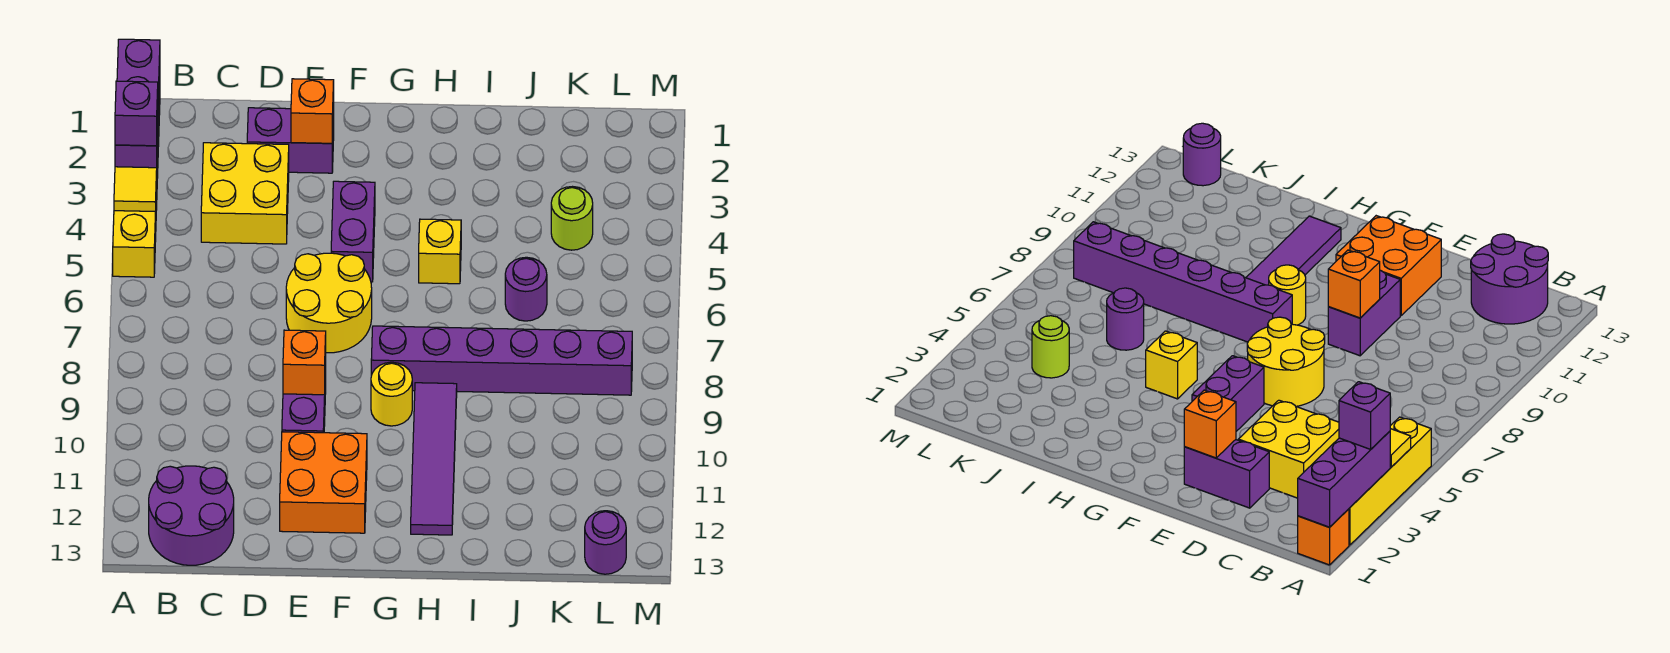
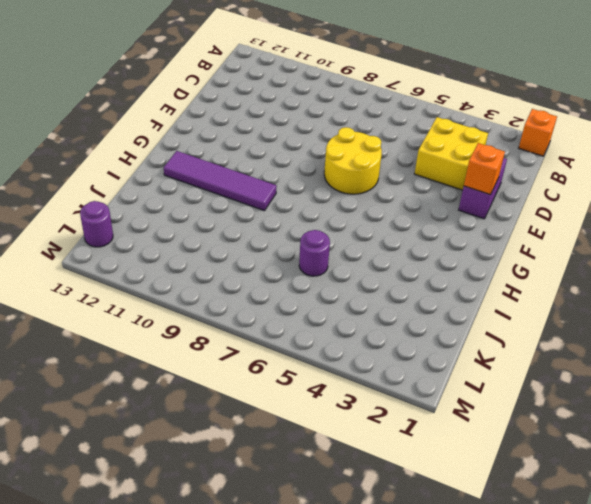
none -> yellow brick A2:A5 level 1
none -> purple round brick B12:C13 level 1
none -> purple brick E9:E10 level 1

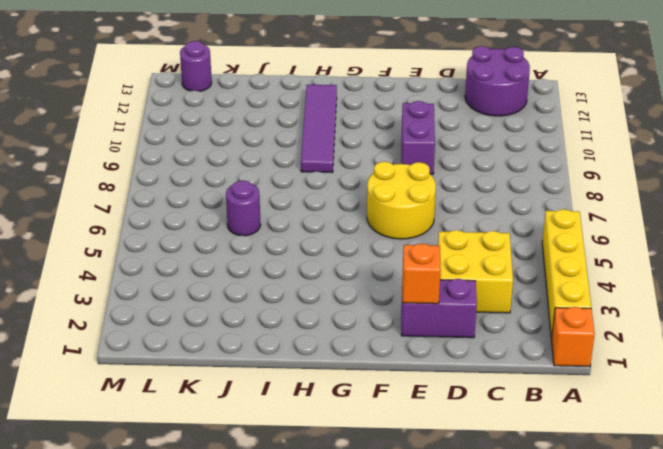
none -> orange brick E11:F12 level 1
none -> purple brick F4:F5 level 1
none -> purple brick G8:L8 level 1

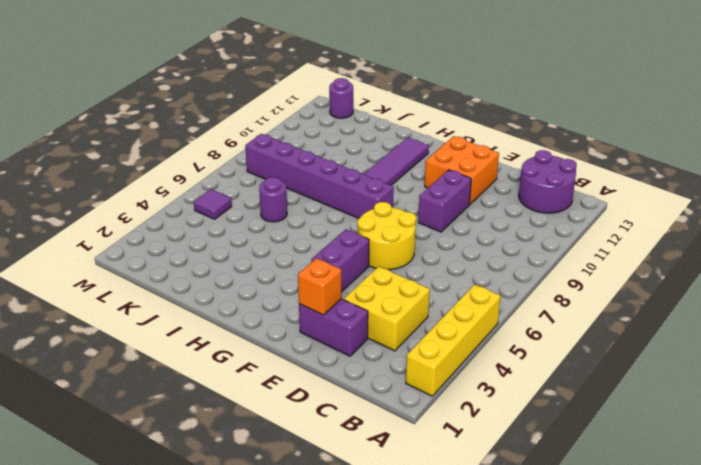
purple tile L5 level 1 -> none
none -> orange brick A1 level 1
none -> yellow round brick G9 level 1
none -> yellow brick H5 level 1

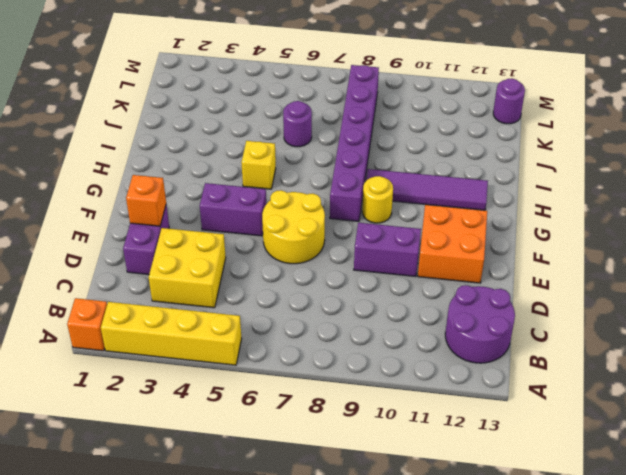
none -> lime round brick K4 level 1
none -> purple brick A1:A3 level 2
none -> yellow tile A4 level 2

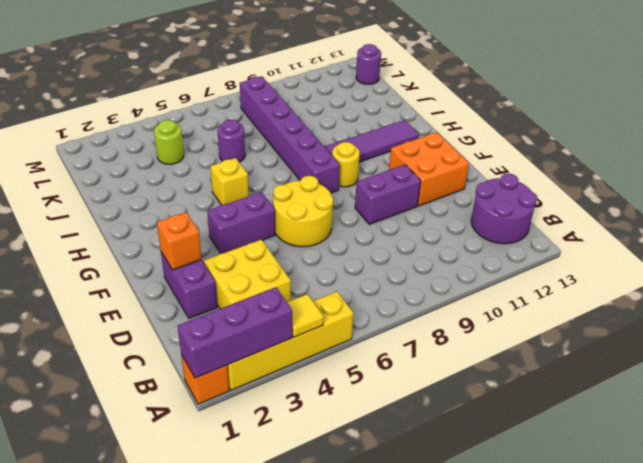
none -> orange brick E9 level 2
none -> purple brick A3 level 3

